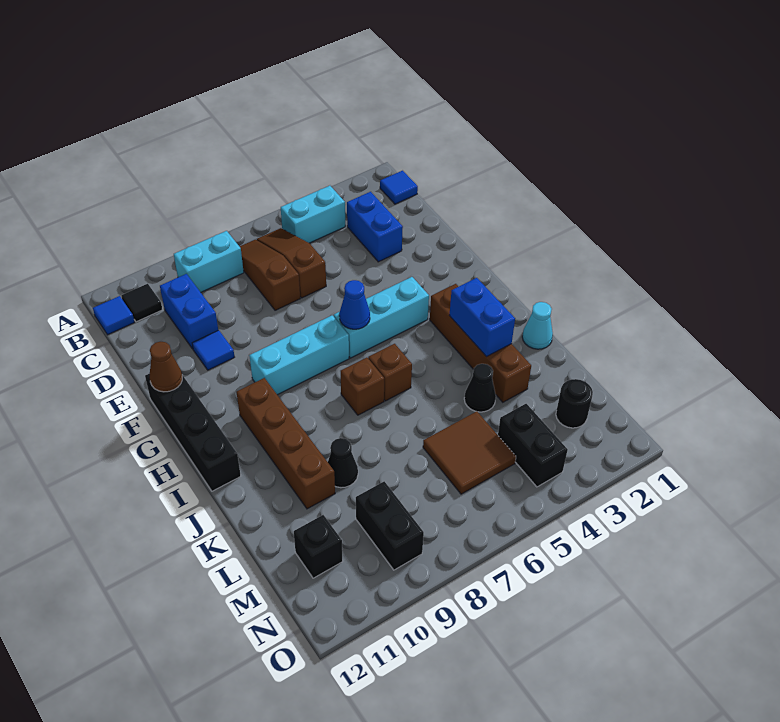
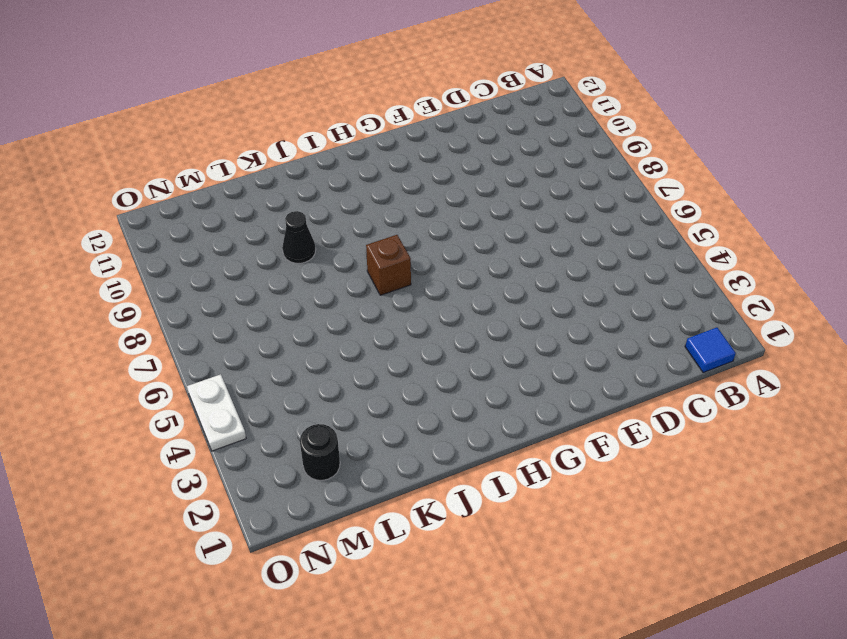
white plate O4:O5 level 1 -> none
none -> cyan brick B4:B5 level 1
none -> brown slope B6:D6 level 1 top D
none -> brown slope B7:D7 level 1 top D

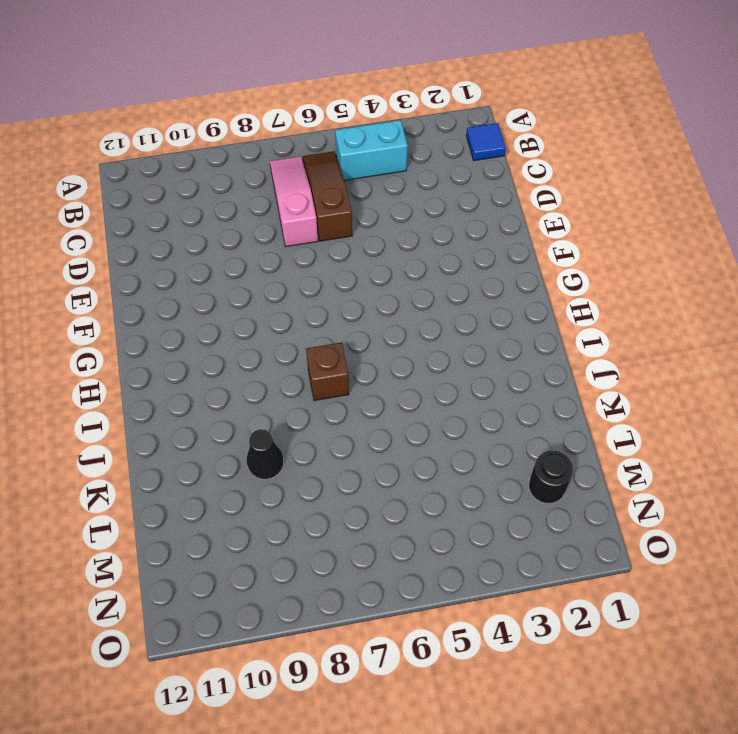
pink slope B7:D7 level 1 top D -> brown slope B7:D7 level 1 top D
none -> cyan brick B8:B9 level 1
none -> black tile B11 level 1
none -> blue tile B12 level 1

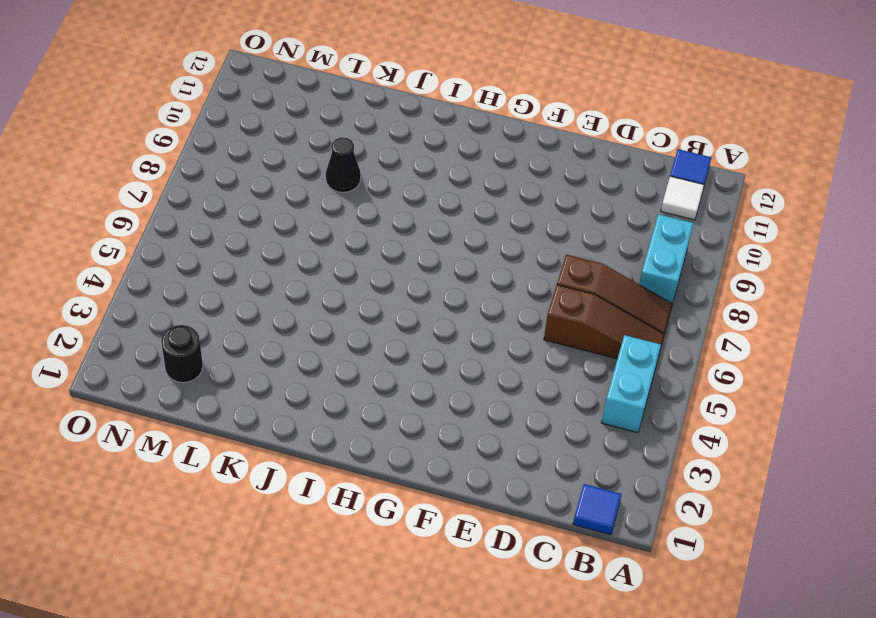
white tile B11 level 1 -> black tile B11 level 1
none -> blue brick C3:D3 level 1
none -> blue brick C10:D10 level 1
none -> blue tile E10 level 1

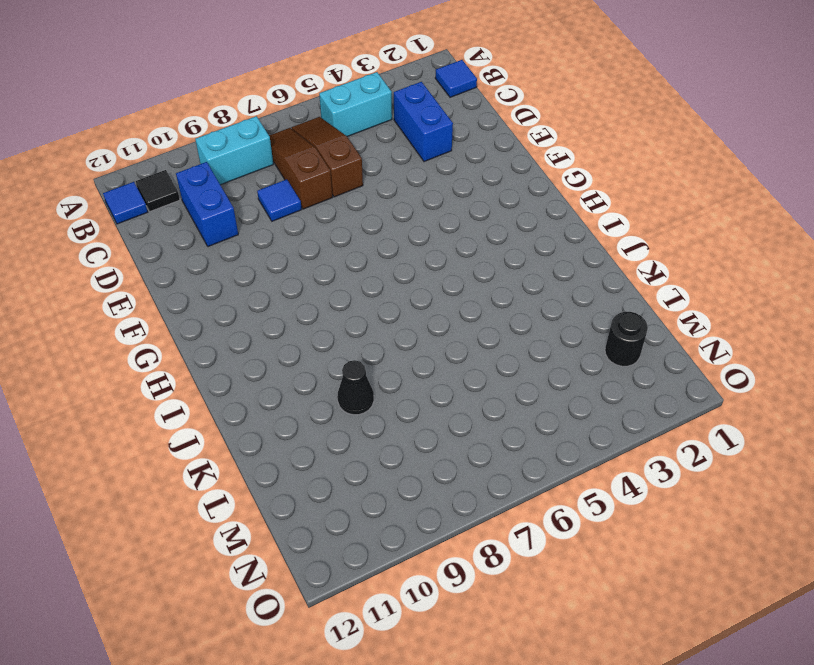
blue tile D8 level 1 -> blue tile E10 level 1
none -> black brick F12:I12 level 1
none -> cyan brick G4:G6 level 1
none -> cyan brick G7:G9 level 1

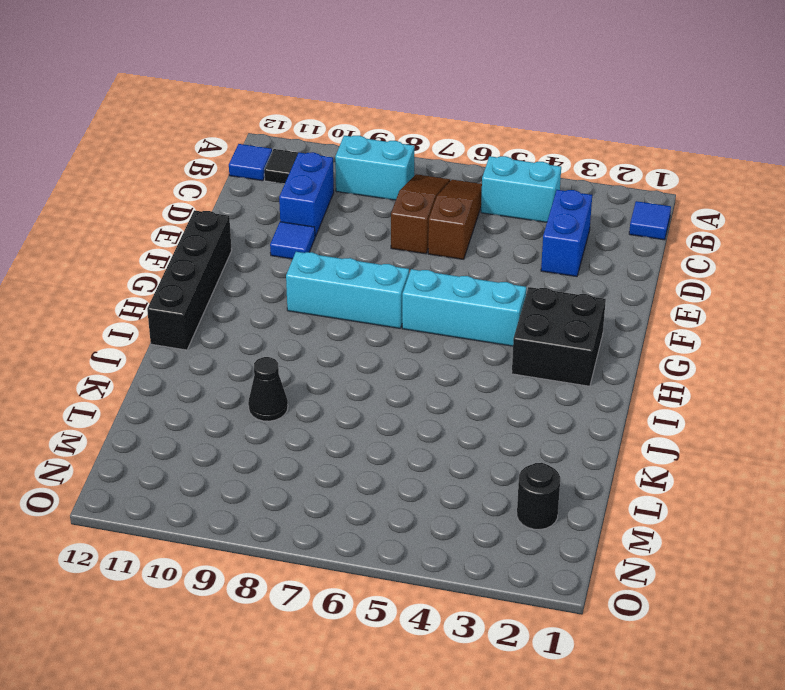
black brick G2:H3 level 1 -> brown brick H3:K3 level 1
none -> brown brick H10:K10 level 1
none -> brown brick I6 level 1
none -> brown brick I7 level 1

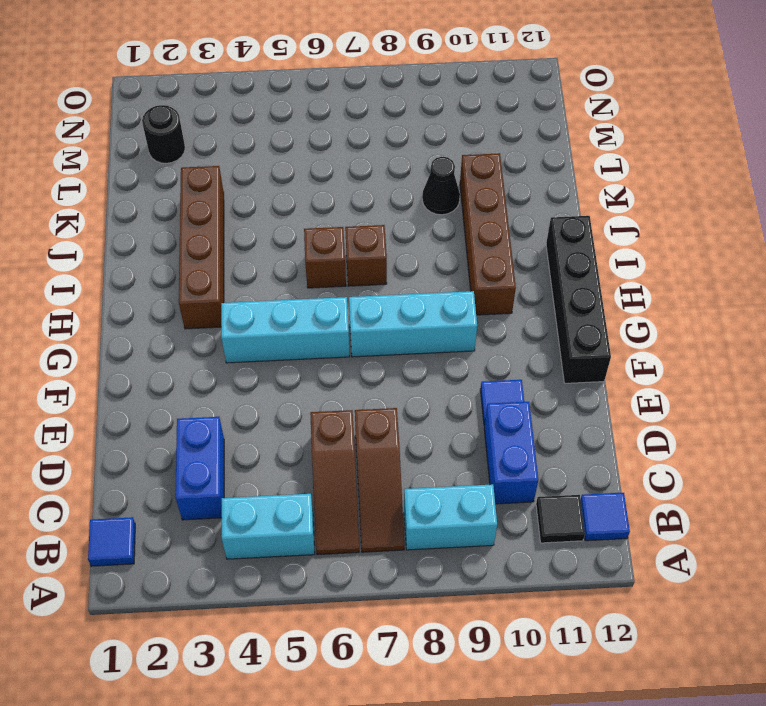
none -> cyan cone J1 level 1
none -> black cone K4 level 1
none -> brown tile L5:M6 level 1

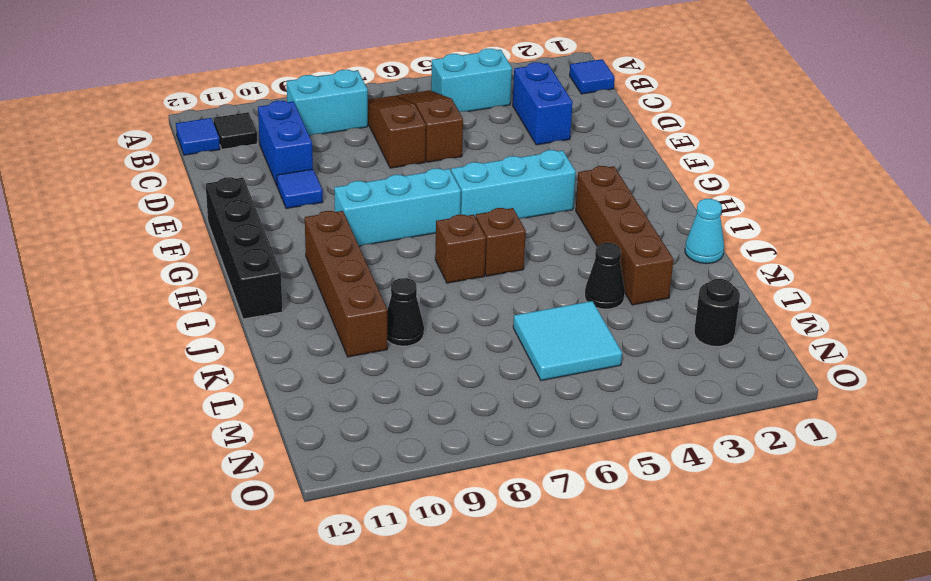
cyan tile L5:M6 level 1 -> brown tile L5:M6 level 1
none -> black brick M4:N4 level 1
none -> black brick M9:N9 level 1
none -> black brick M11 level 1

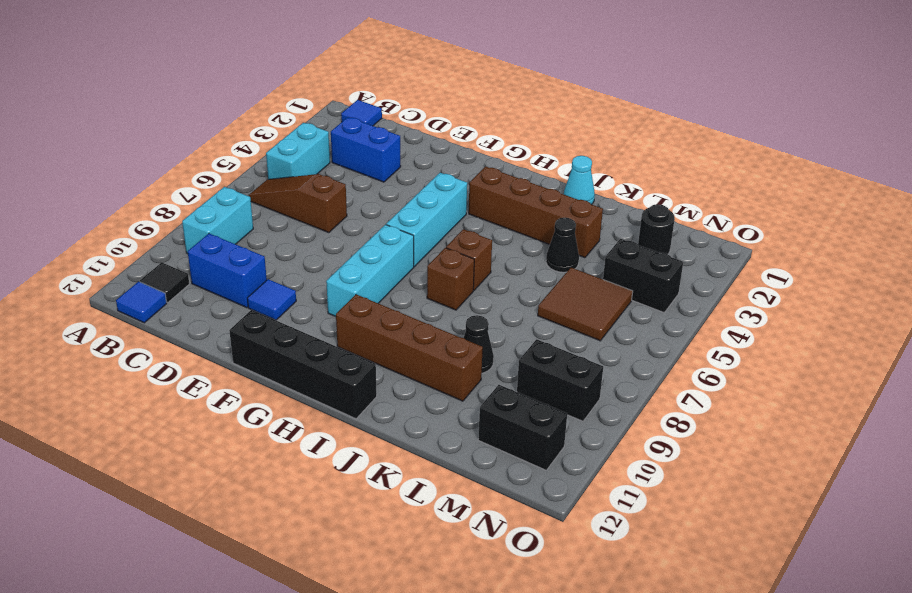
black brick M11:N11 level 1 -> black brick M11 level 1
none -> brown slope B7:D7 level 1 top D
none -> brown cone F12 level 2
none -> blue cone G6 level 2

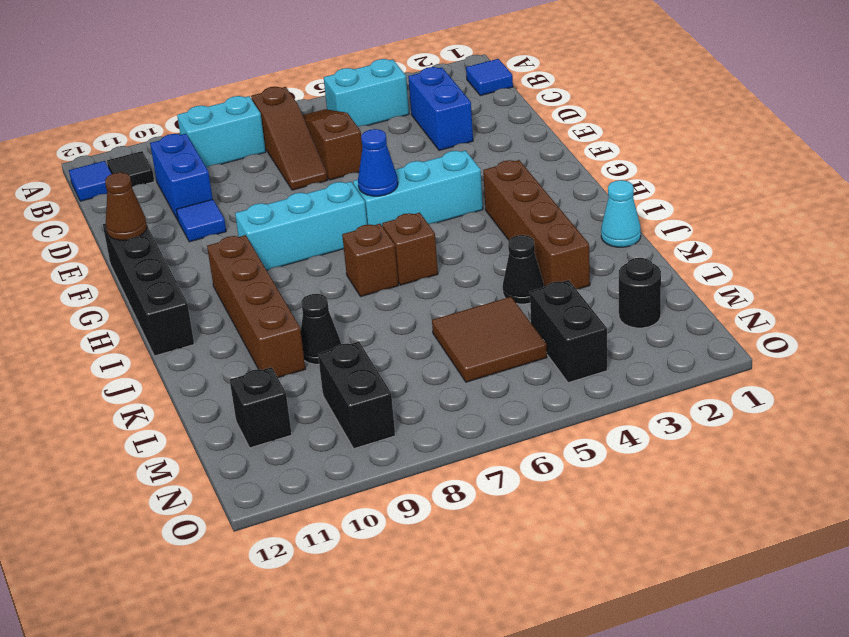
brown slope B7:D7 level 1 top B -> brown slope B7:D7 level 1 top D
none -> blue brick I3:J3 level 2

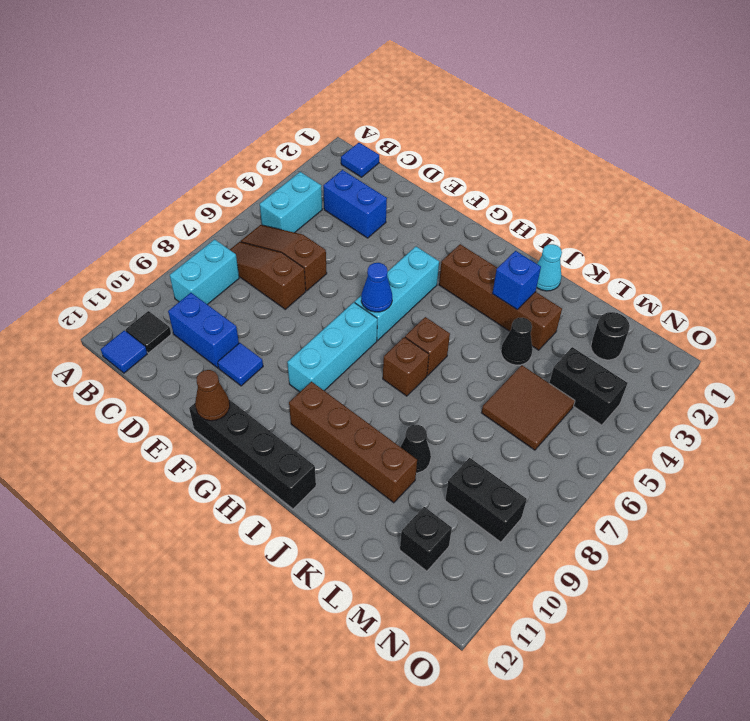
blue brick J3 level 2 -> blue brick I3:J3 level 2

